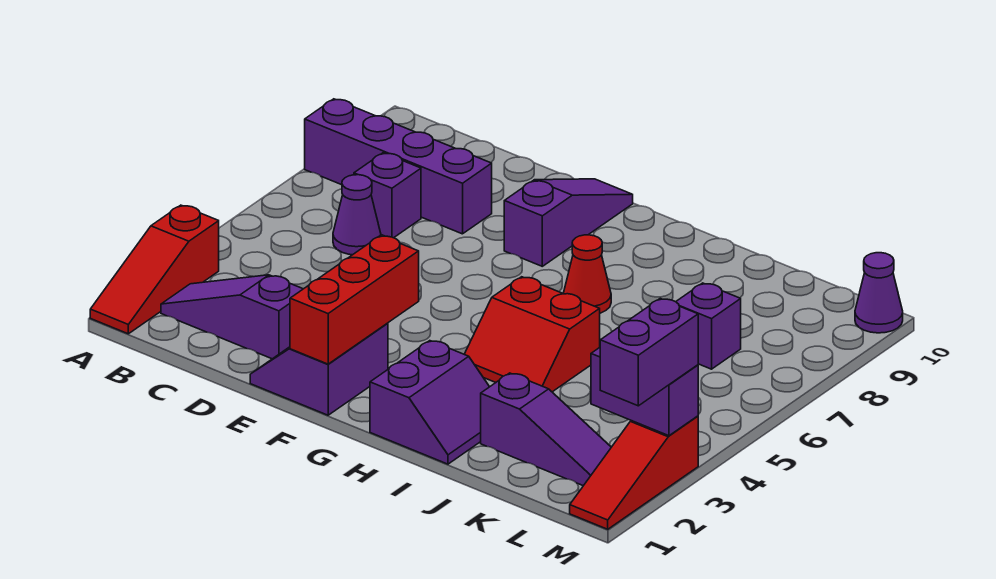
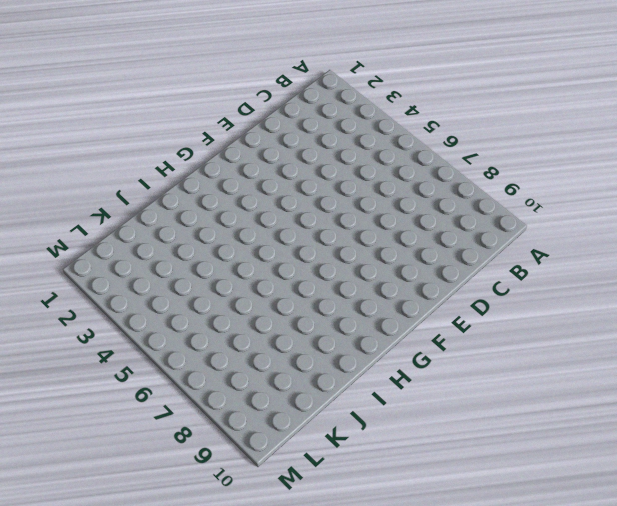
none -> red slope A1:A3 level 1 top 3
none -> purple brick A8:D8 level 1
none -> purple slope B2:D2 level 1 top D

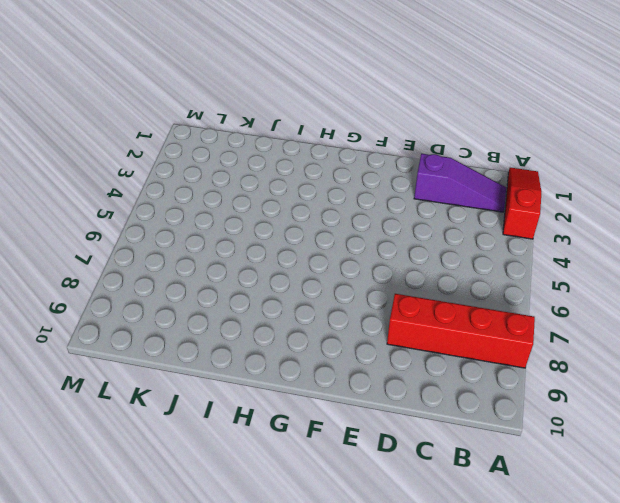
red brick A8:D8 level 1 -> purple brick A8:D8 level 1
none -> purple cone C6 level 1
none -> purple brick C7 level 1
none -> purple slope E1:F2 level 1 top F

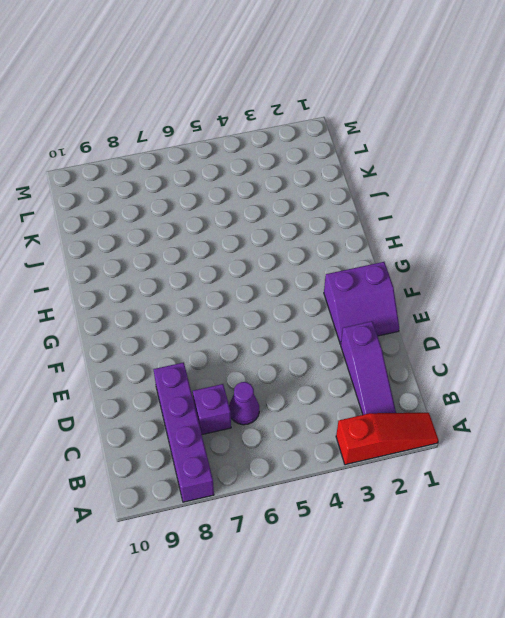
none -> purple slope F8:F10 level 1 top 8
none -> purple slope H1:I2 level 1 top H
none -> red slope H4:I5 level 1 top 5

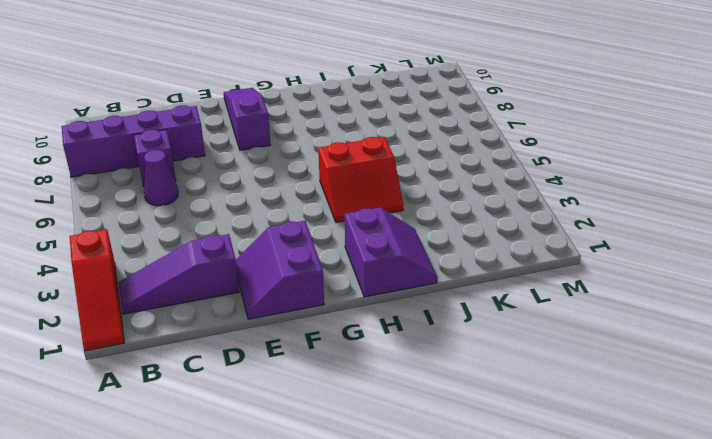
none -> red cone H7 level 1
none -> purple slope J2:L2 level 1 top J
none -> purple brick K7 level 1

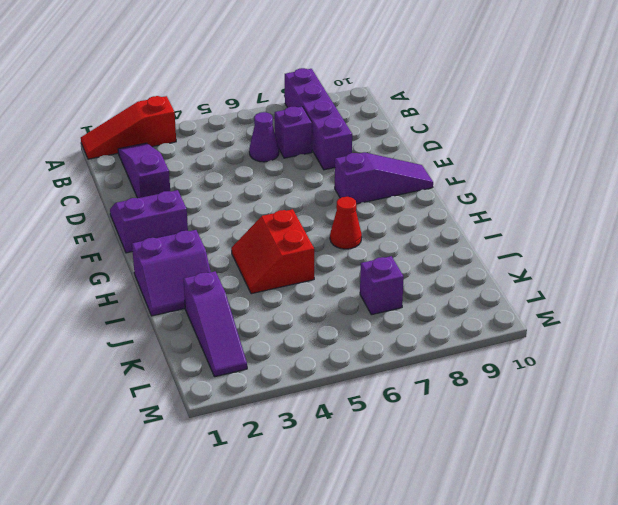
none -> red slope M1:M3 level 1 top 3
none -> purple cone M10 level 1
none -> red brick F1:F3 level 2

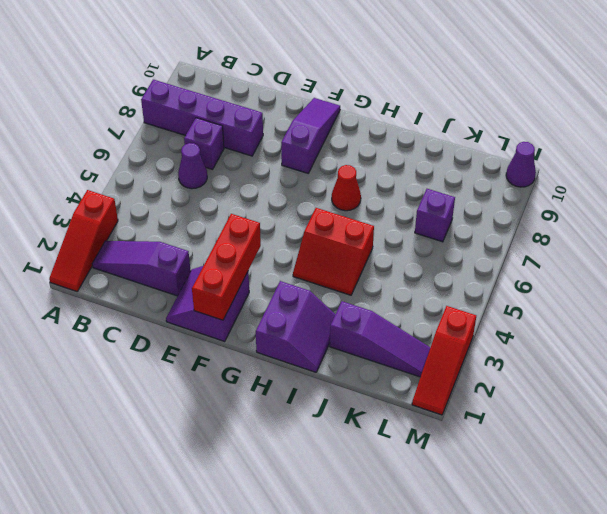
none -> purple brick L3:M3 level 2
none -> purple brick M2:M3 level 3

